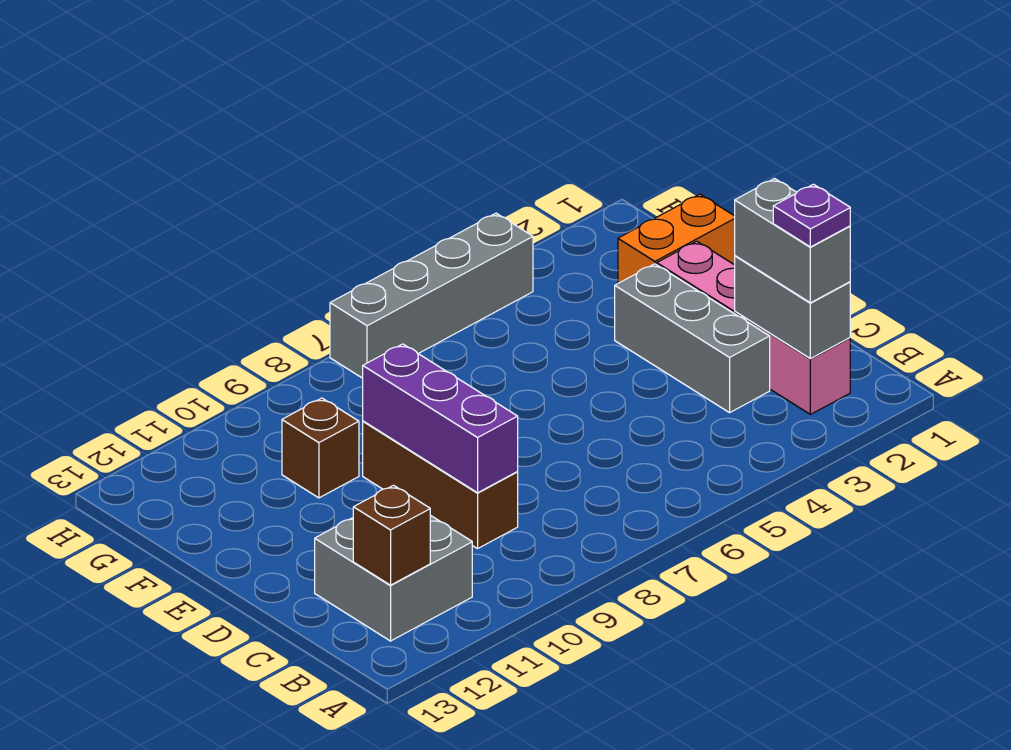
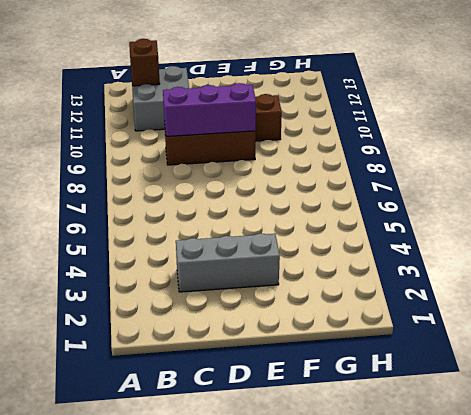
none -> pink brick B2:E2 level 1
none -> orange brick F1:F2 level 1
none -> grey brick H4:H7 level 1

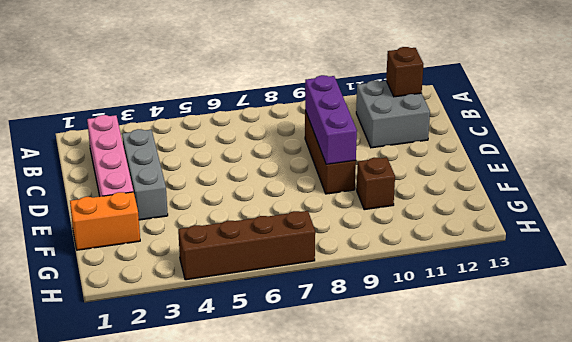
brown brick H4:H7 level 1 -> grey brick H4:H7 level 1
none -> grey brick B2:C2 level 2
none -> grey brick B2:C2 level 3
none -> purple plate B2 level 4

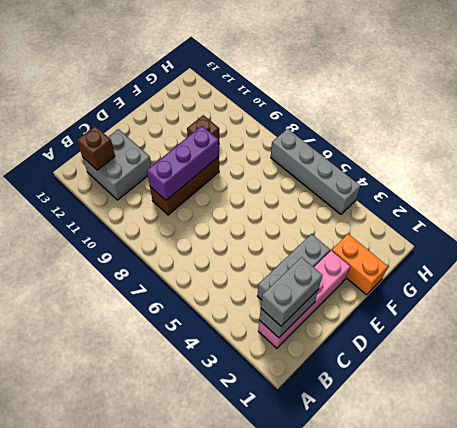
none -> purple plate B2 level 4

